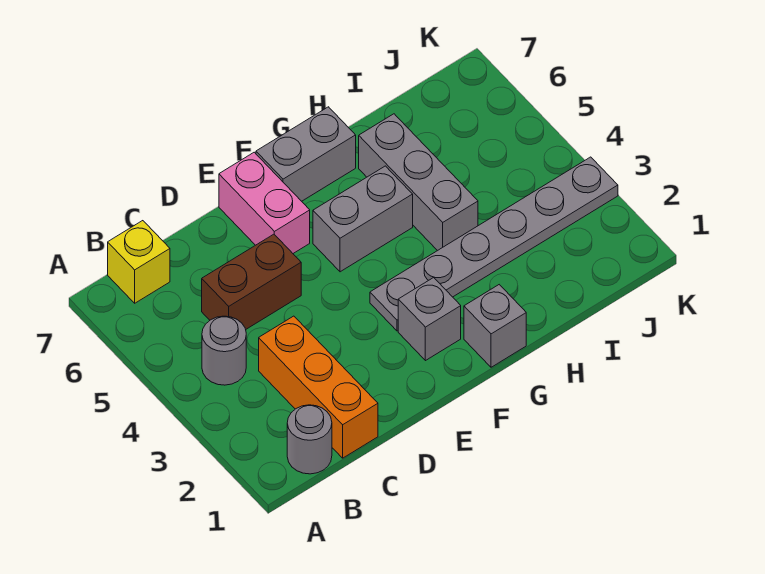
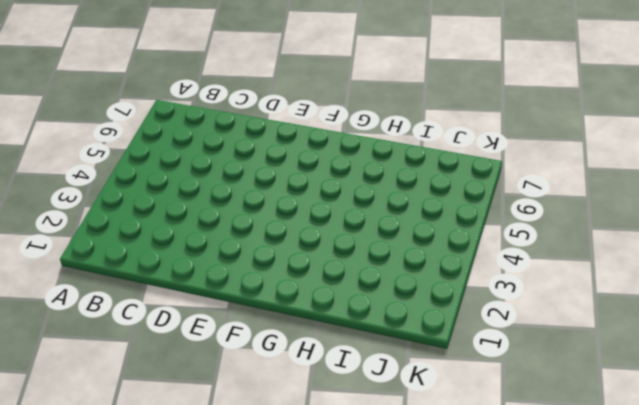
none -> grey round brick B1 level 1
none -> grey round brick B4 level 1
none -> yellow brick B7 level 1

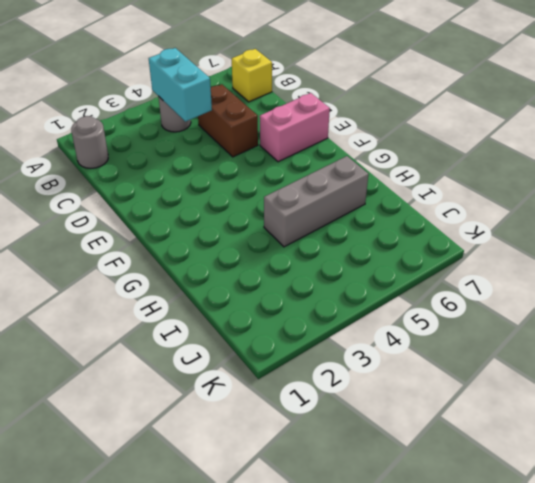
cyan brick B4:C4 level 2 -> none
none -> orange brick C1:C3 level 1
none -> grey brick F2 level 1
none -> grey plate F3:K3 level 1

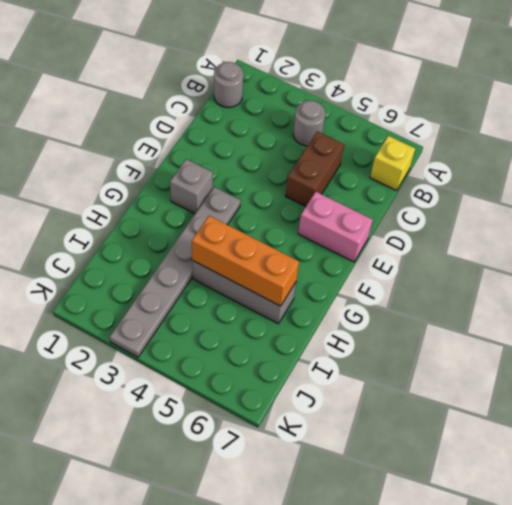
orange brick H4:H6 level 2 -> orange brick C1:C3 level 1
none -> grey brick F5:G5 level 1
none -> grey brick F7:G7 level 1
none -> grey brick G1 level 1

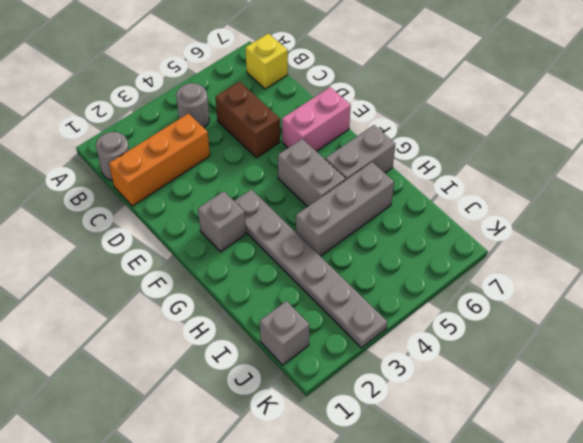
grey brick G6:G7 level 1 -> grey brick F7:G7 level 1
grey brick J1 level 1 -> grey brick G1 level 1

